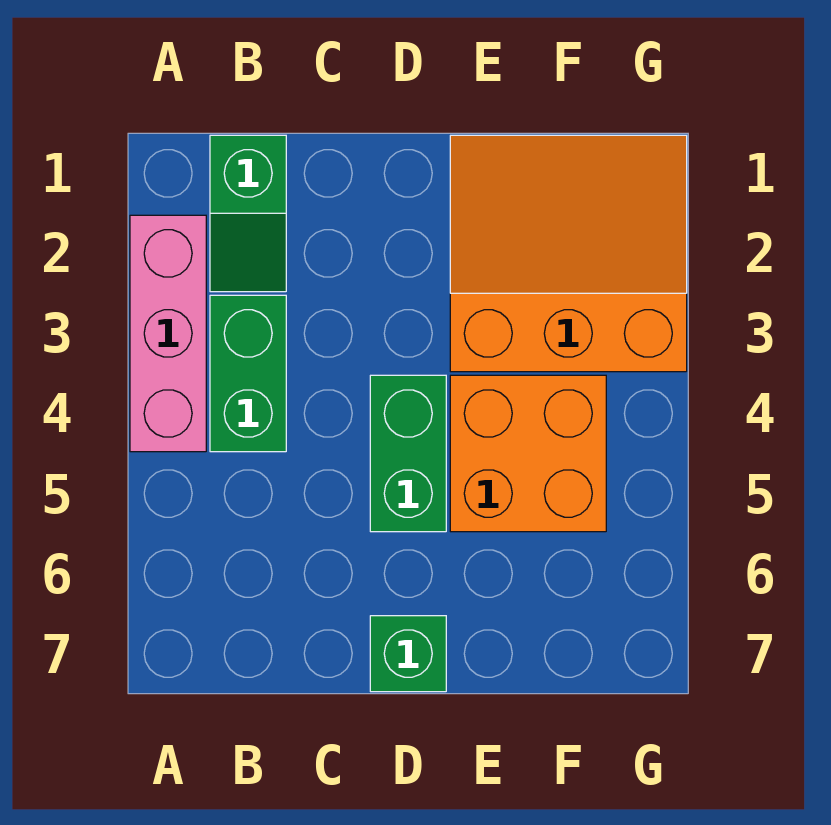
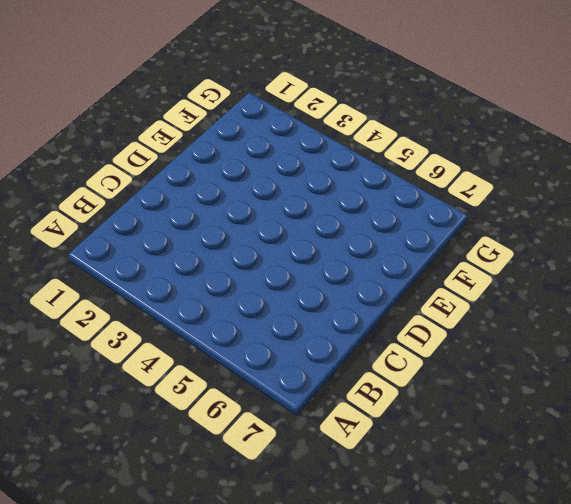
none -> pink brick A2:A4 level 1
none -> green slope B1:B2 level 1 top 1

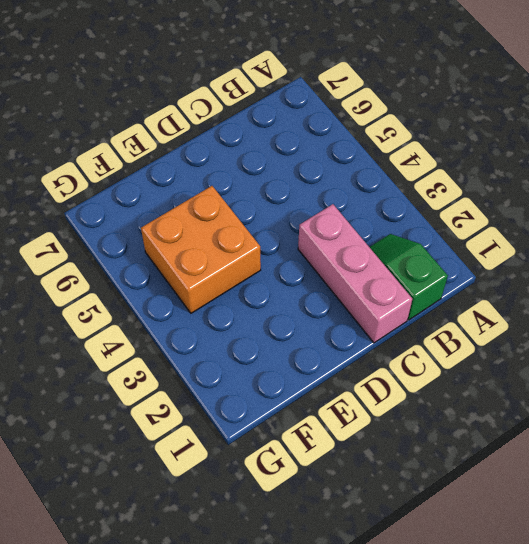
pink brick C1:C3 level 1 -> pink brick A2:A4 level 1
none -> green brick B3:B4 level 1
none -> green brick D4:D5 level 1

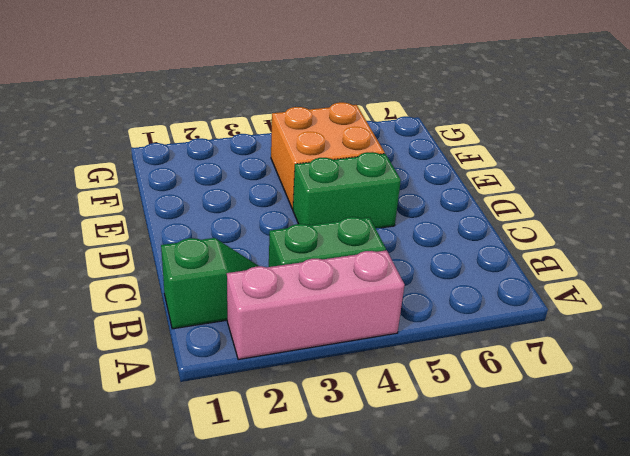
none -> green brick D7 level 1
none -> orange slope E1:G3 level 1 top 3

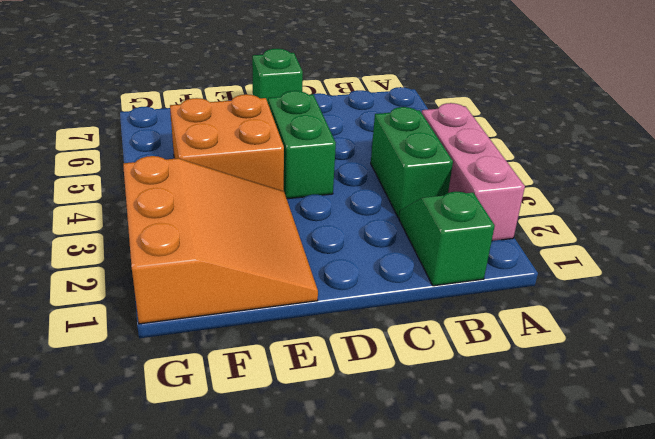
orange slope E1:G3 level 1 top G -> orange slope E1:G3 level 1 top 3

